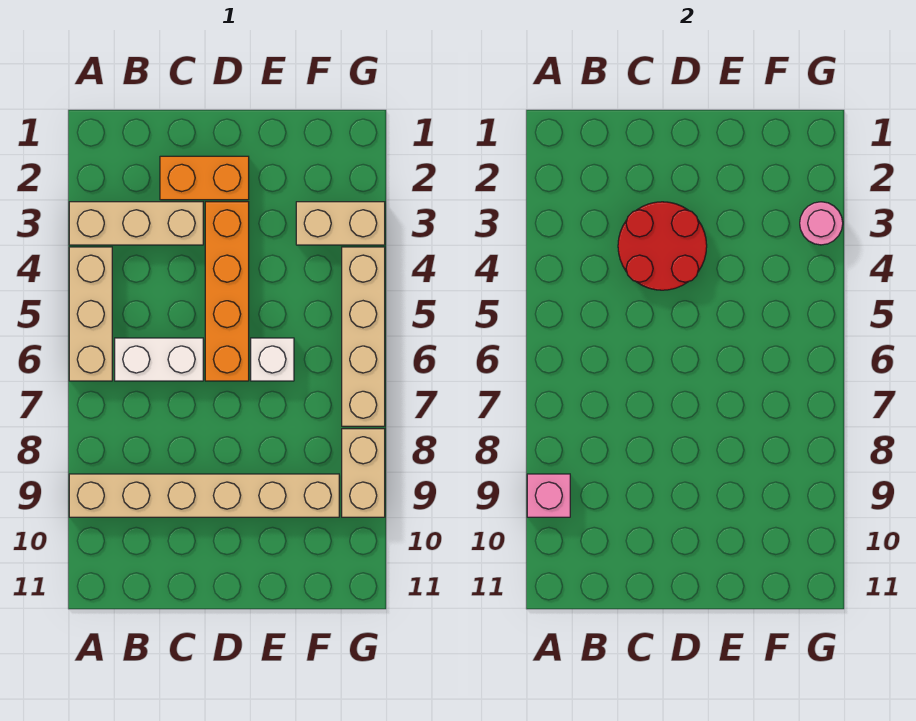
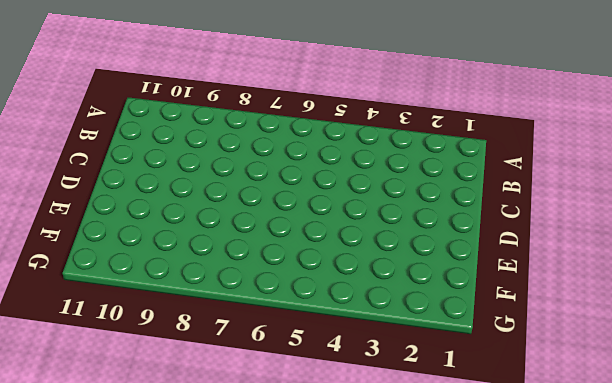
none -> tan brick A3:C3 level 1
none -> tan brick A4:A6 level 1
none -> tan brick A9:F9 level 1

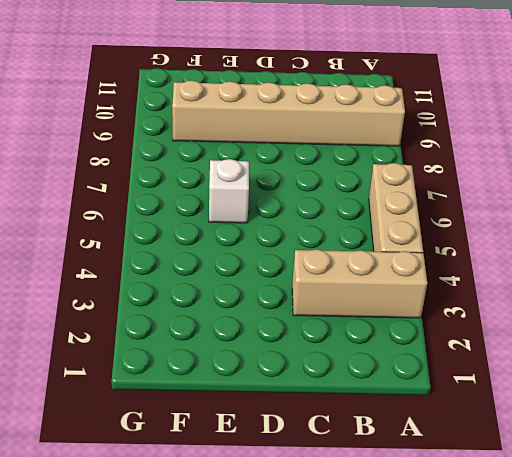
none -> white brick B6:C6 level 1
none -> orange brick C2:D2 level 1
none -> orange brick D3:D6 level 1

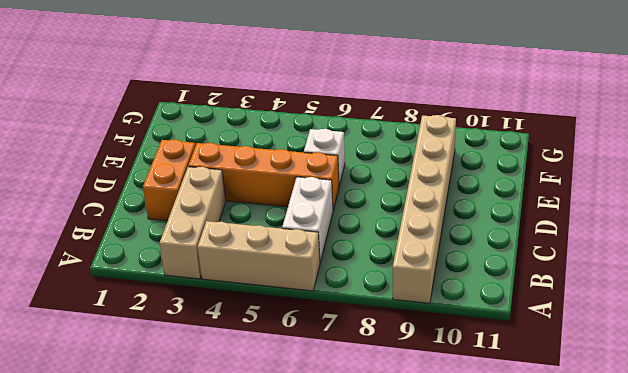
none -> tan brick F3:G3 level 1
none -> tan brick G4:G7 level 1
none -> tan brick G8:G9 level 1

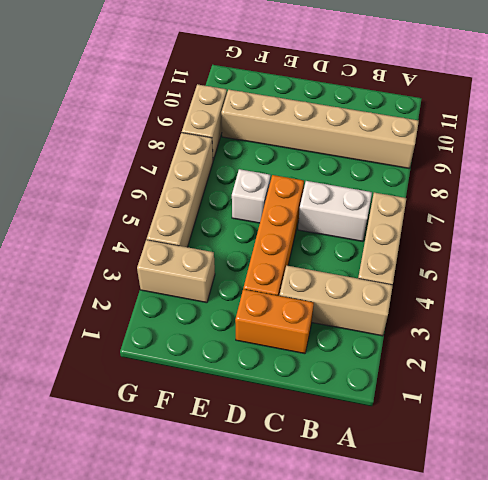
none -> pink brick A9 level 2
none -> red round brick C3:D4 level 2
none -> pink round brick G3 level 2

